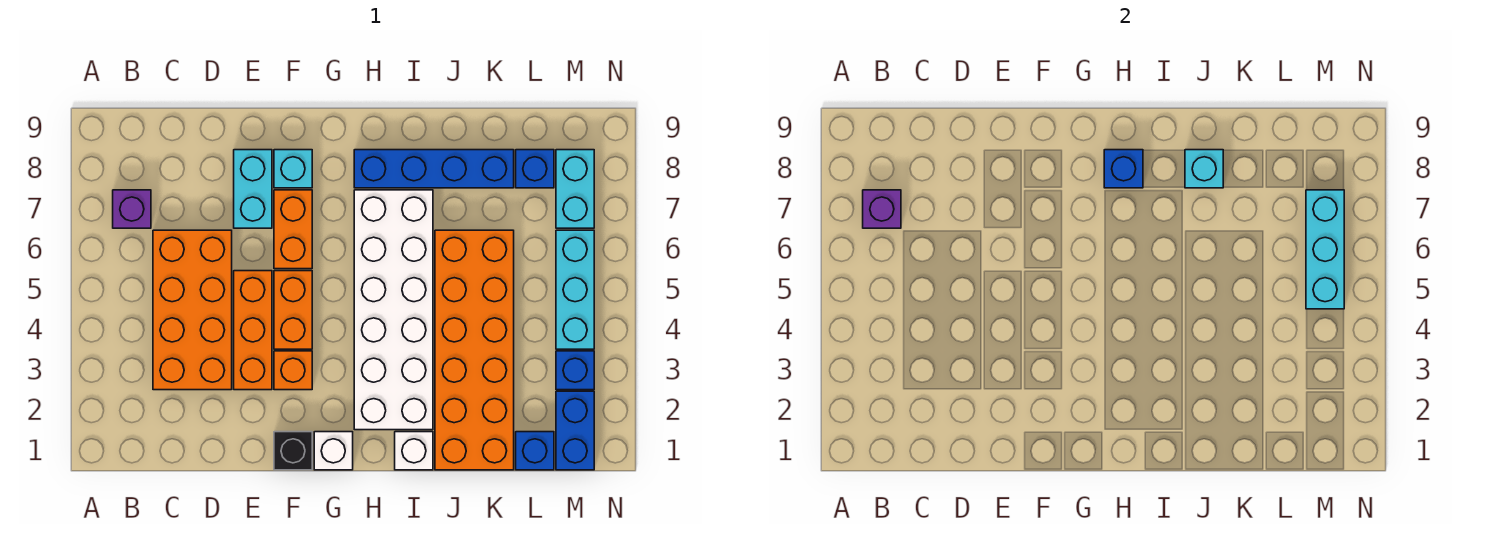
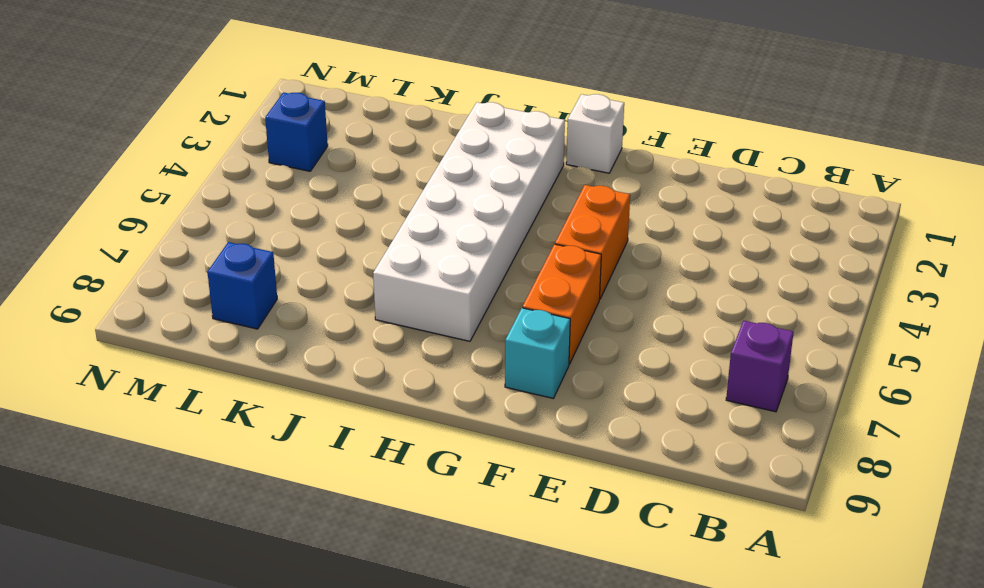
none -> orange brick C3:D6 level 1
none -> orange brick E3:E5 level 1
none -> cyan brick E7:E8 level 1

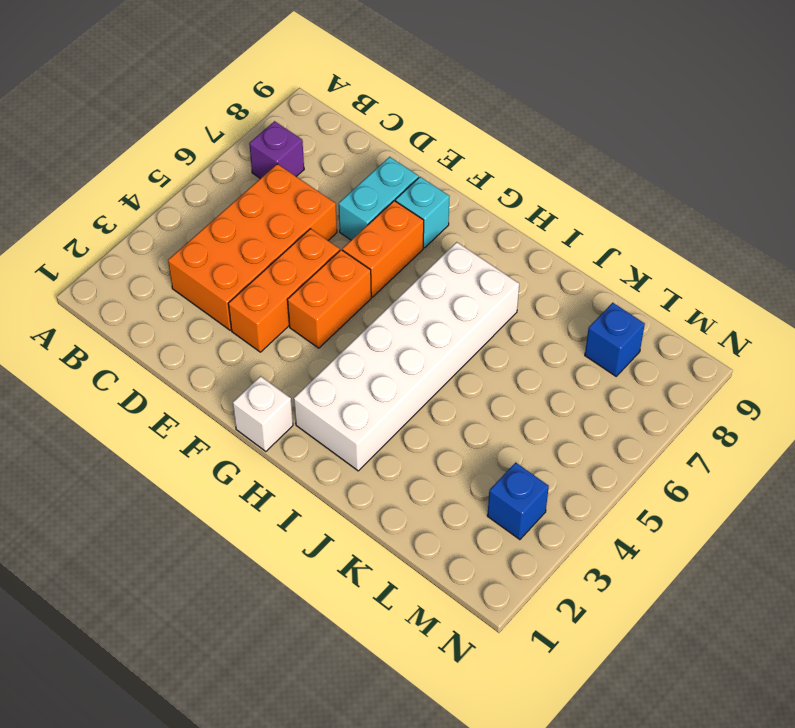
none -> black brick F1 level 1
none -> orange brick F3 level 1
none -> blue brick H8:K8 level 1

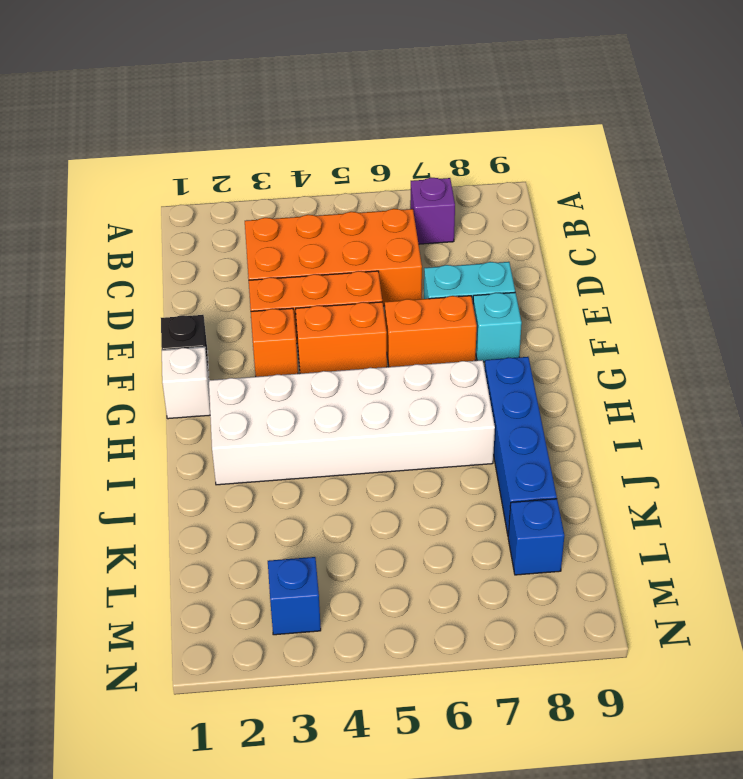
none -> white brick I1 level 1
none -> orange brick J1:K6 level 1
none -> blue brick L1 level 1

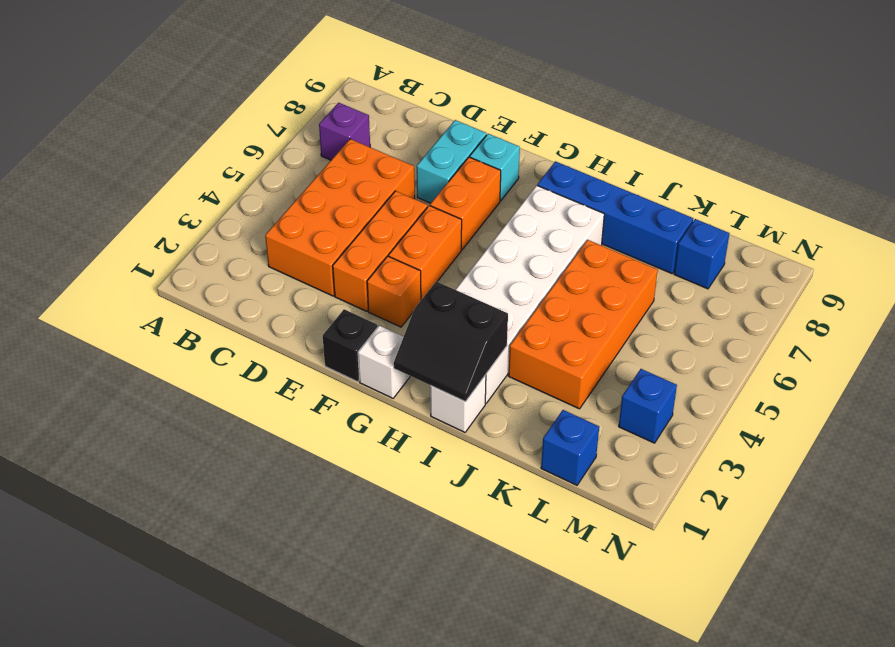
black slope H1:I2 level 2 top 2 -> none
orange brick J3:K6 level 1 -> orange brick J1:K6 level 1
none -> blue brick M1:M2 level 1
none -> cyan brick M4:M6 level 1
none -> cyan brick M7:M8 level 1

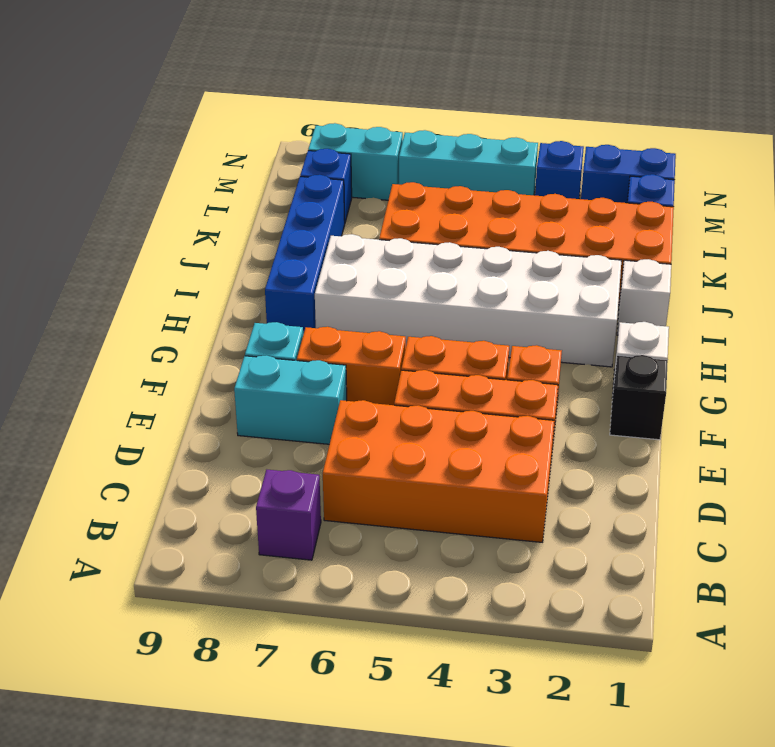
none -> purple brick B7 level 2
none -> blue brick H8 level 2
none -> cyan brick J8 level 2

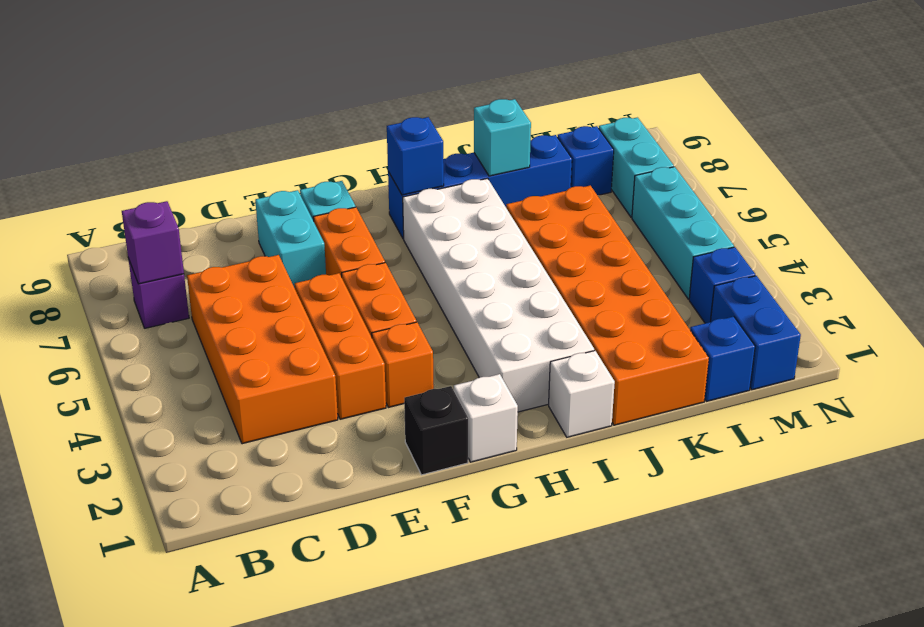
none -> cyan brick M5:M7 level 2

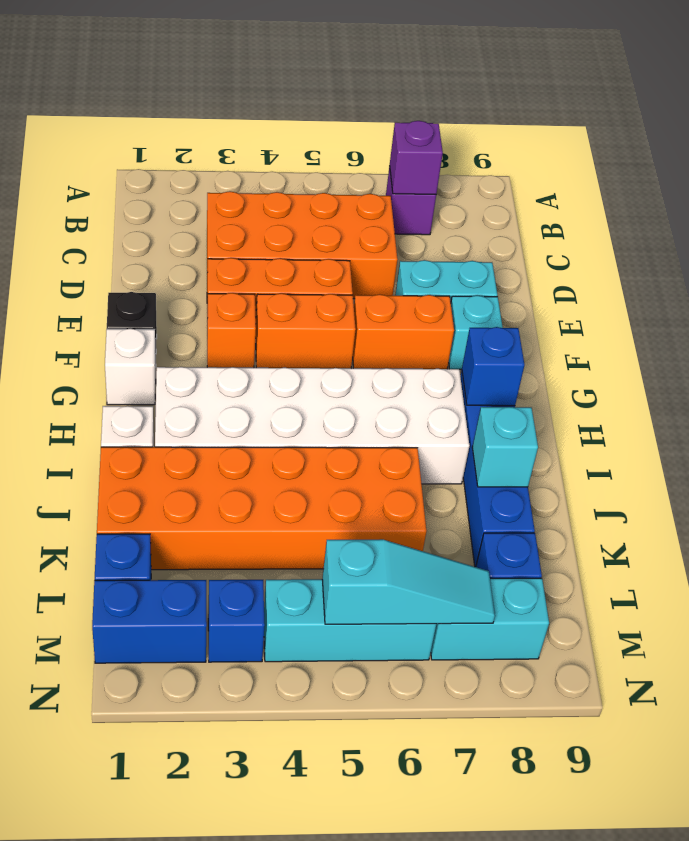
cyan slope M5:M7 level 2 top 5 -> cyan brick M5:M7 level 2

